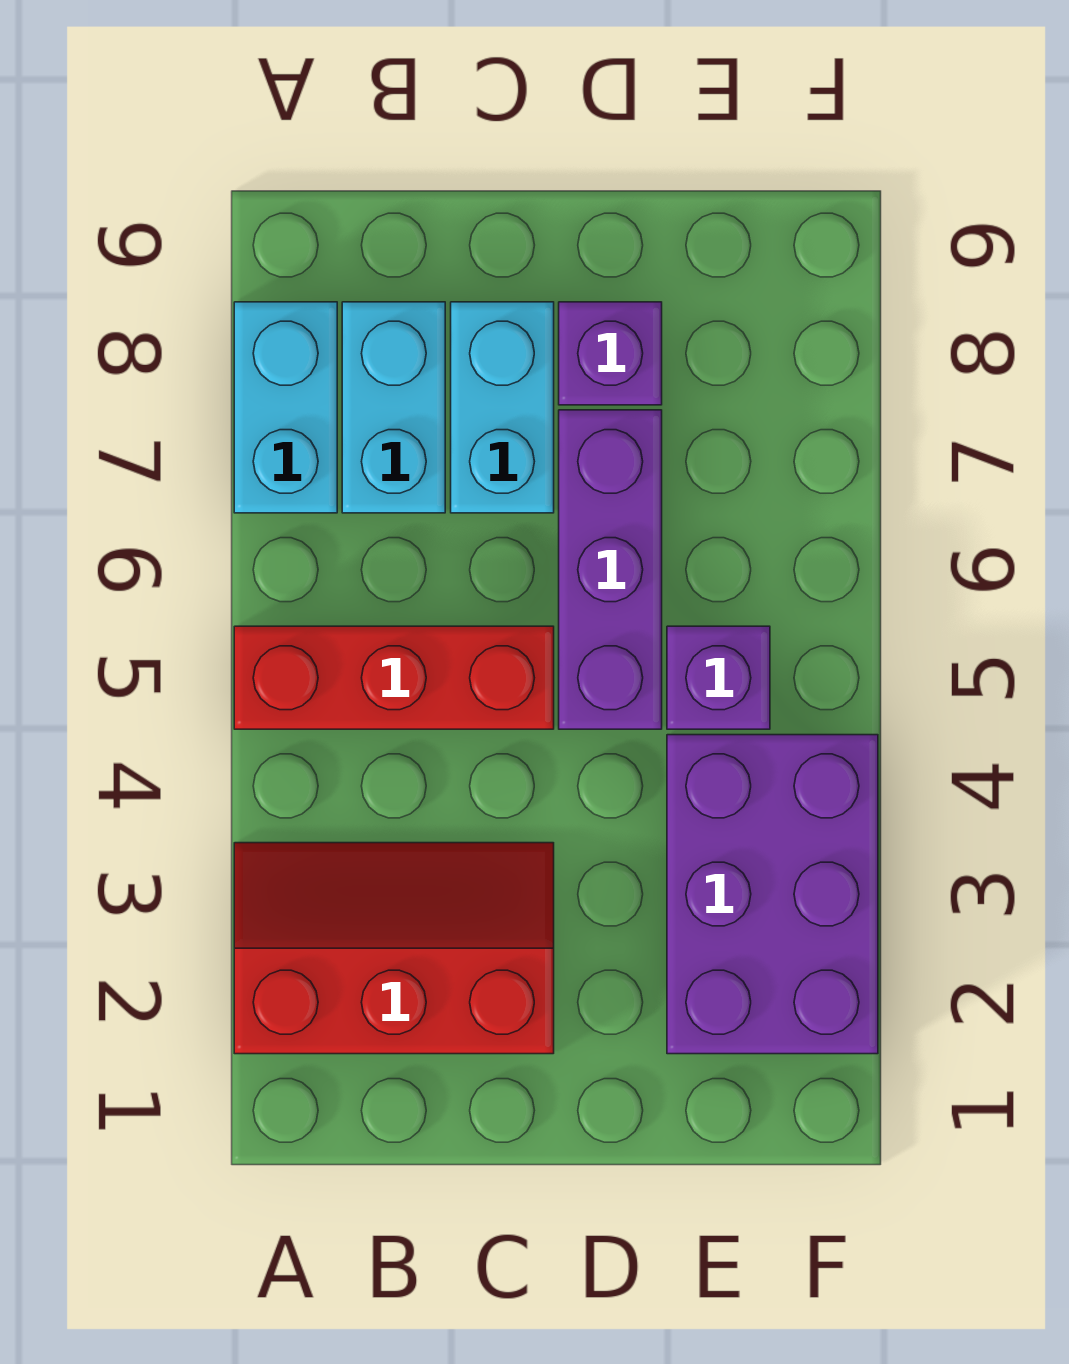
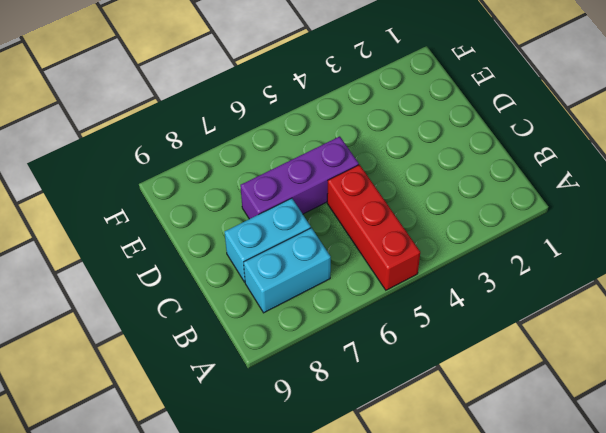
none -> red slope A2:C3 level 1 top 2
none -> cyan brick A7:A8 level 1

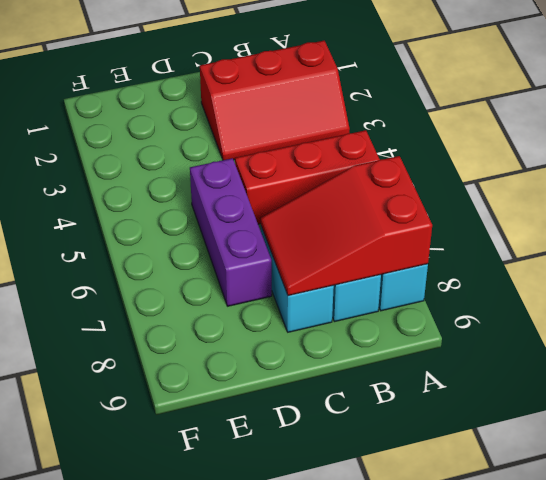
red slope A7:C8 level 2 top A -> none
none -> purple brick D8 level 1
none -> purple brick E2:F4 level 1

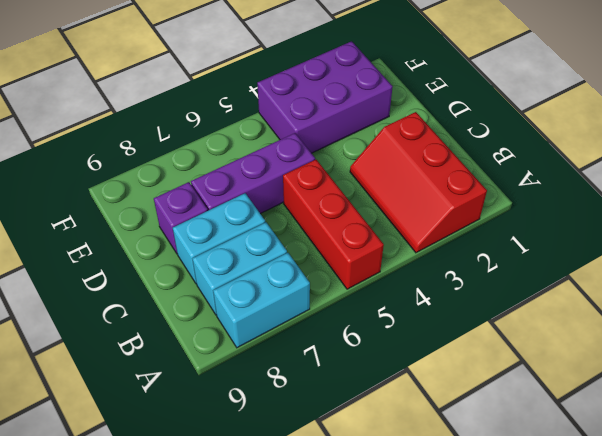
none -> purple brick E5 level 1

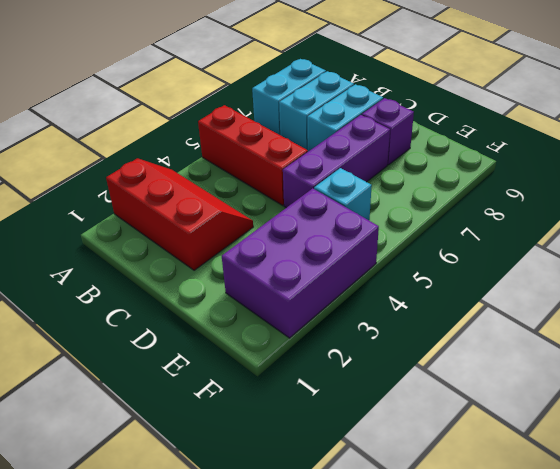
cyan brick E5 level 1 -> purple brick E5 level 1

